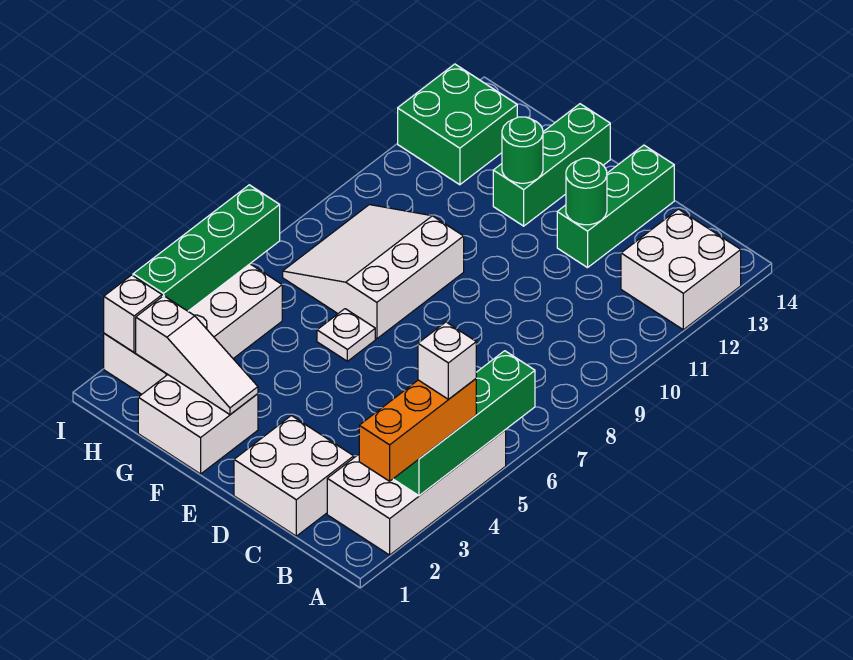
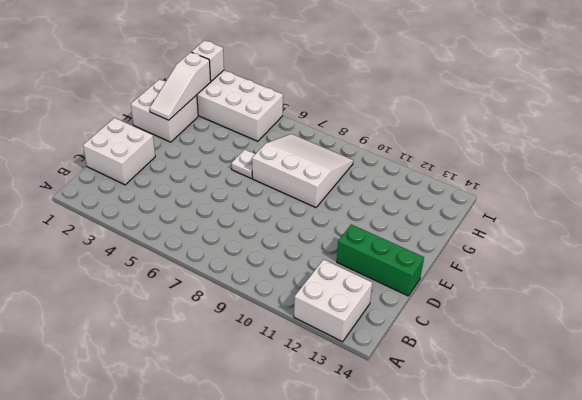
none -> white brick A2:B5 level 1
none -> green brick F12:F14 level 1
none -> green brick H12:I13 level 1

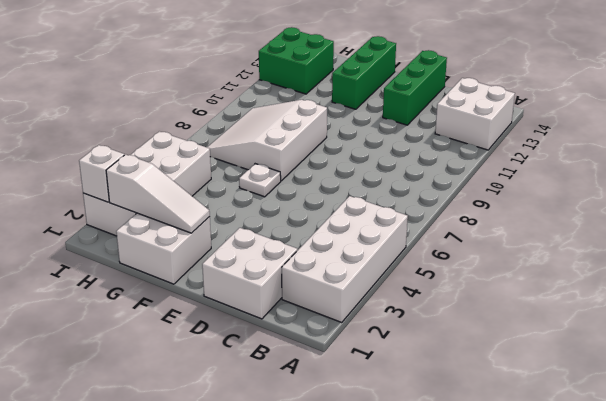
none -> green brick A3:A6 level 2
none -> green round brick D12 level 2
none -> green round brick F12 level 2

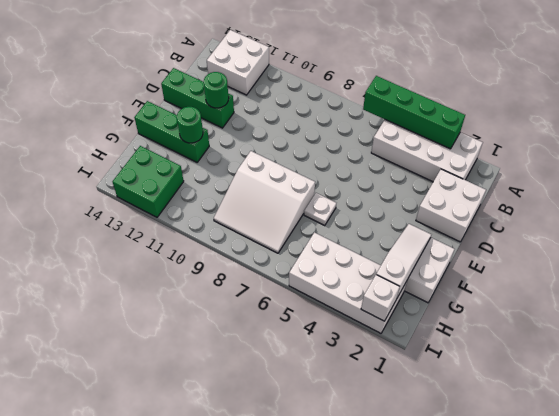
none -> green brick I3:I6 level 2
none -> orange brick A2:A4 level 3
none -> white brick A4 level 4

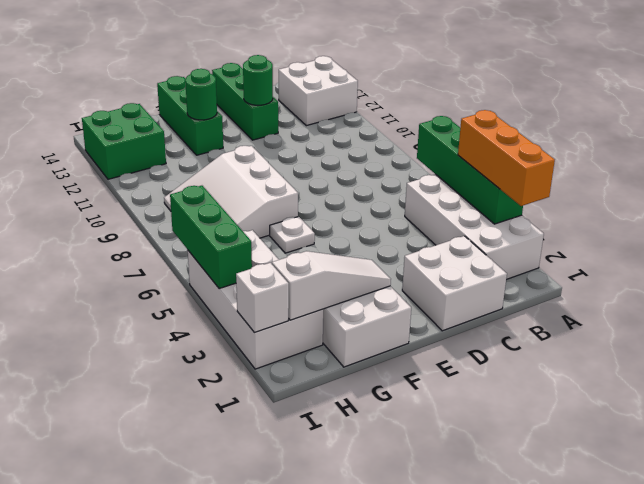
green brick I4:I6 level 2 -> green brick I3:I6 level 2
none -> white brick A4 level 4

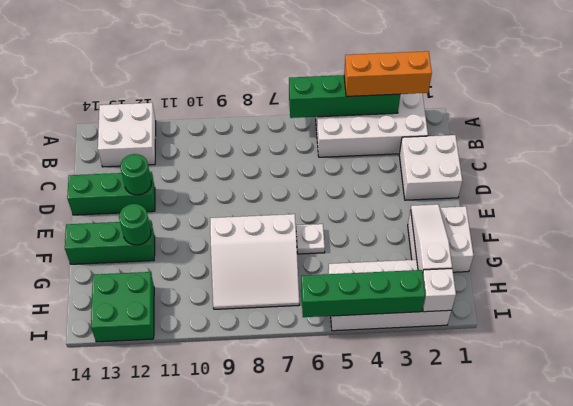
none -> white brick A4 level 4

